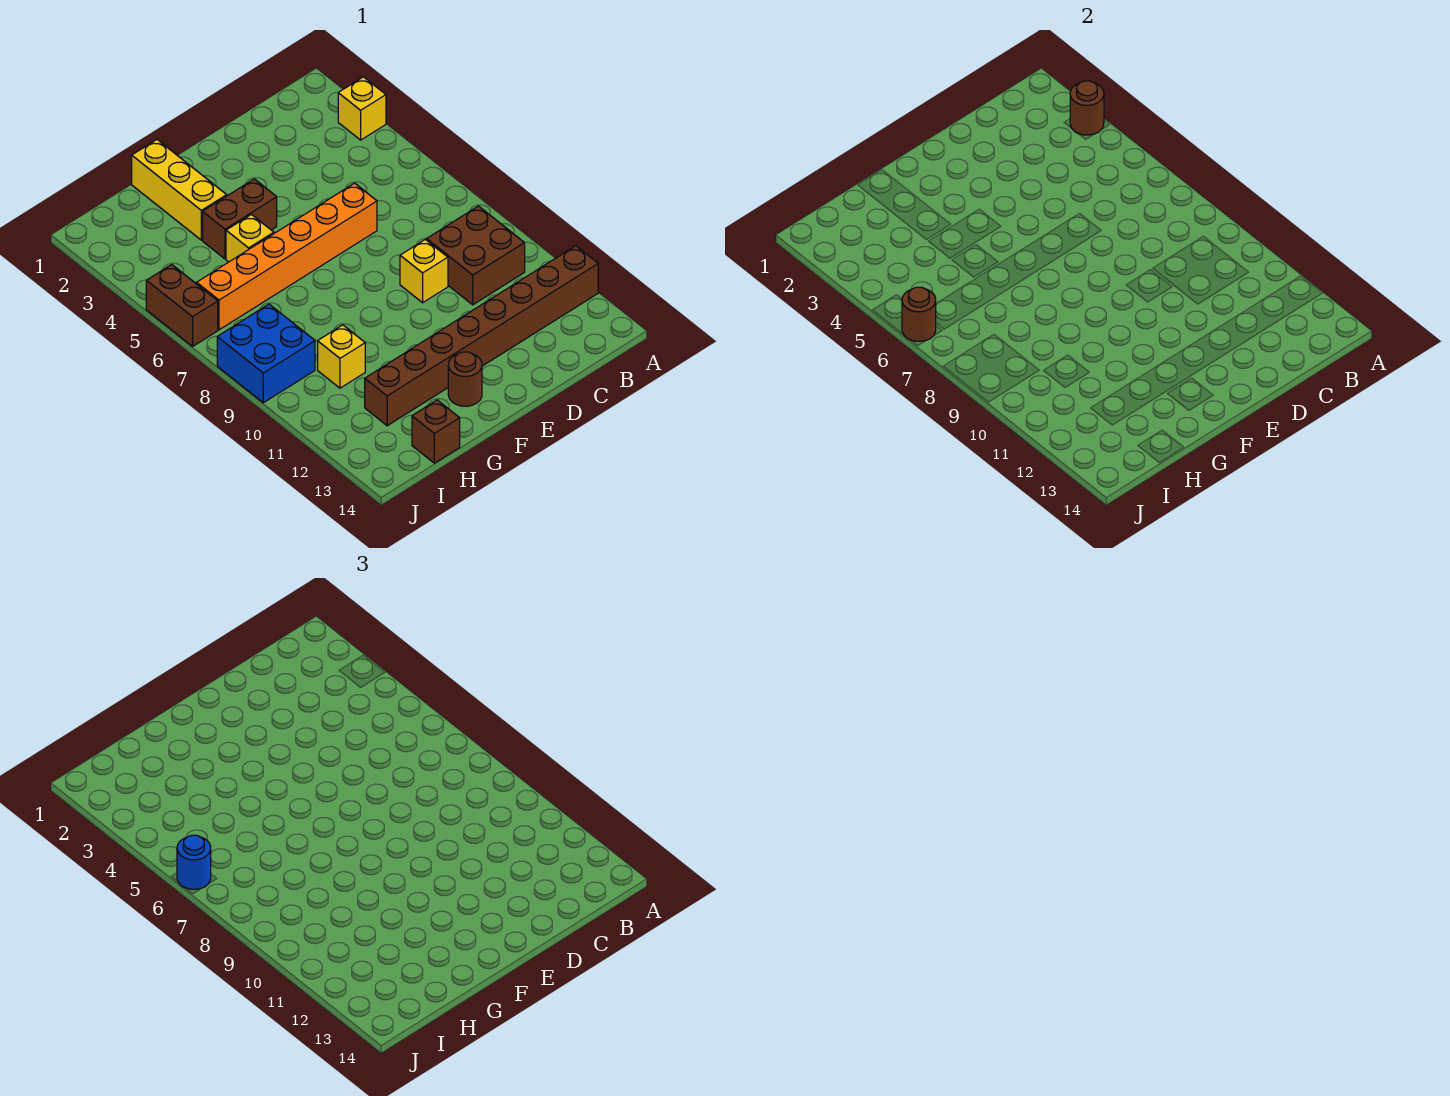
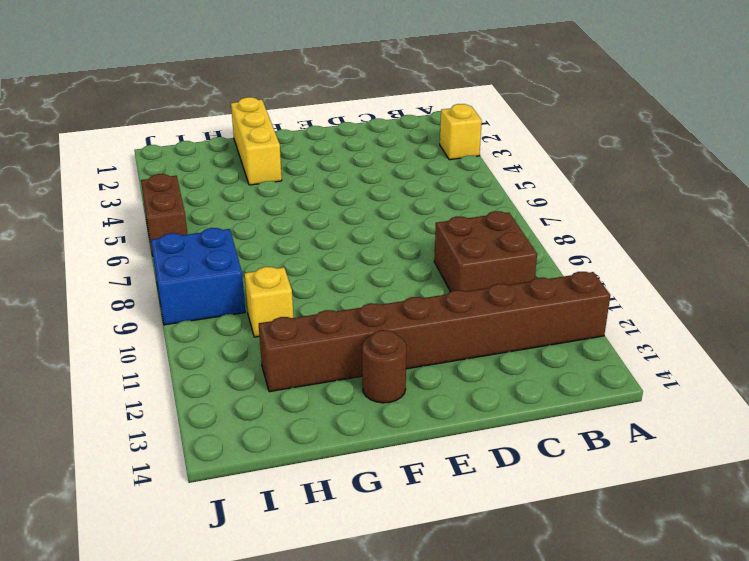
none -> orange brick D6:I6 level 1
none -> yellow brick D9 level 1
none -> brown brick F4:G4 level 1

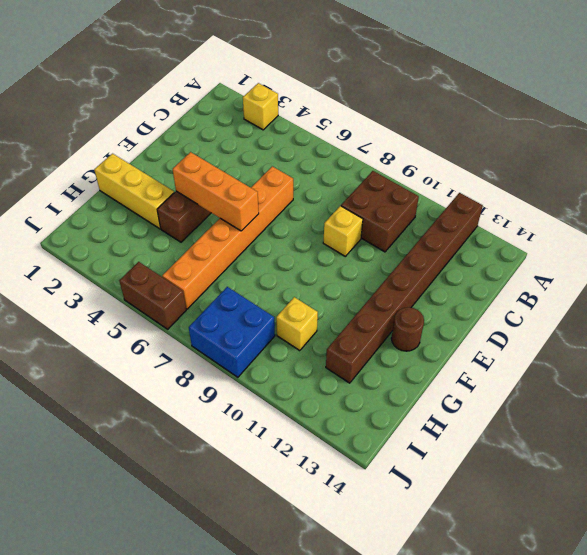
orange brick F4:F6 level 2 -> none
none -> yellow brick G5 level 1
none -> brown brick H14 level 1
none -> brown round brick A3 level 2

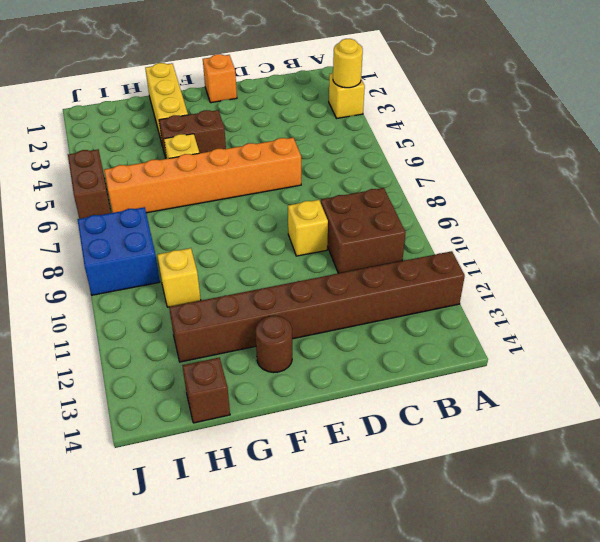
yellow round brick A3 level 2 -> brown round brick A3 level 2
orange brick E1 level 1 -> none
none -> brown round brick J6 level 2
none -> blue round brick J6 level 3

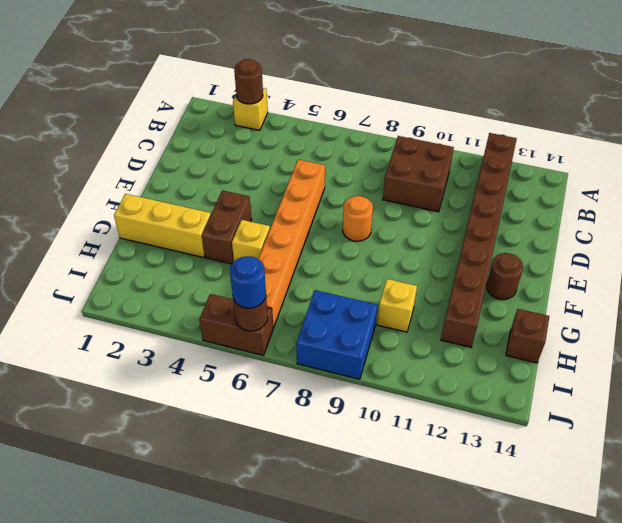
orange round brick E8 level 1 -> none
none -> yellow brick D9 level 1

